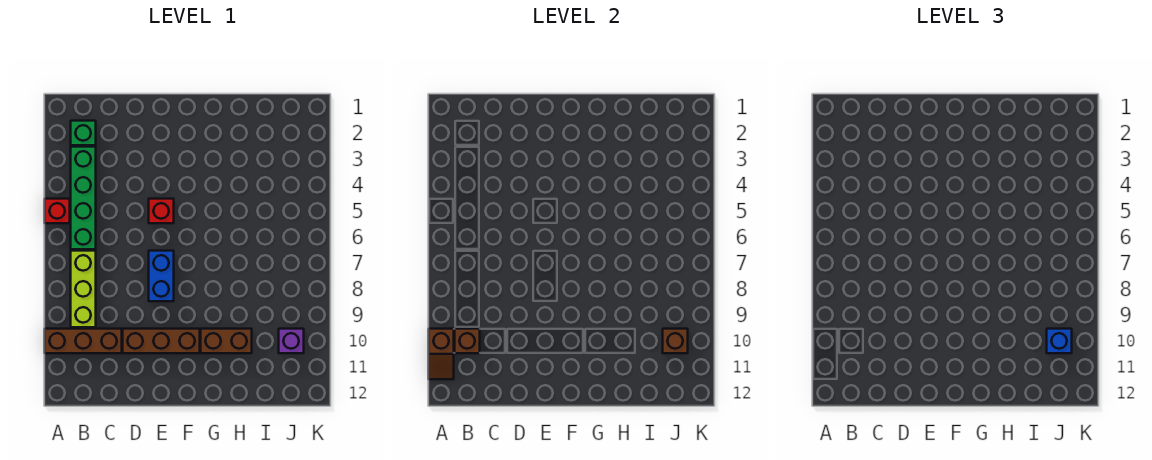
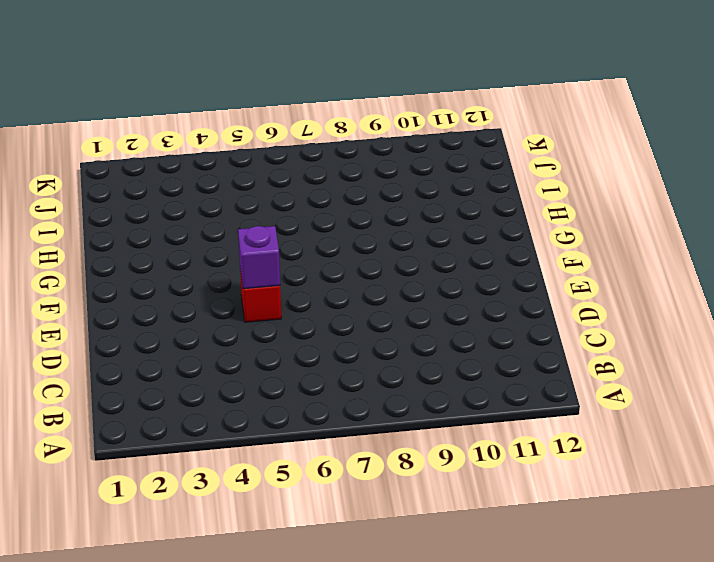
purple brick E5 level 2 -> purple brick J10 level 1
none -> red brick A5 level 1
none -> brown brick A10:C10 level 1
none -> green brick B2 level 1

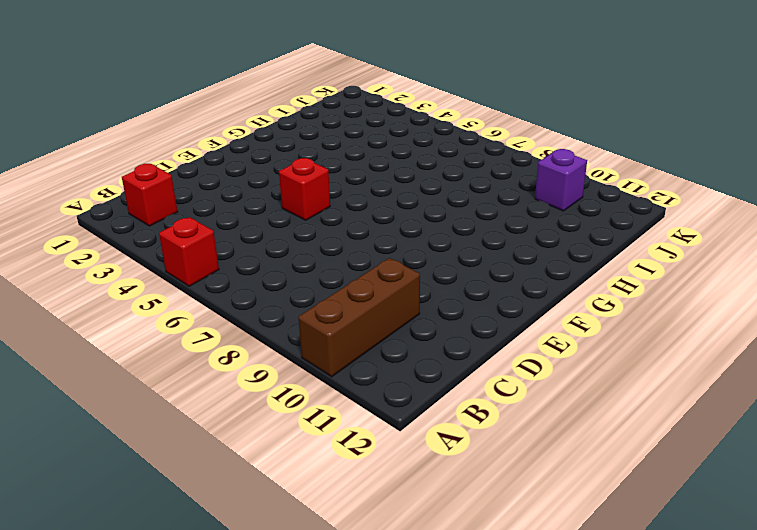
red brick B2 level 1 -> green brick B2 level 1
none -> green brick B3:B6 level 1
none -> lime brick B7:B9 level 1
none -> brown brick D10:F10 level 1

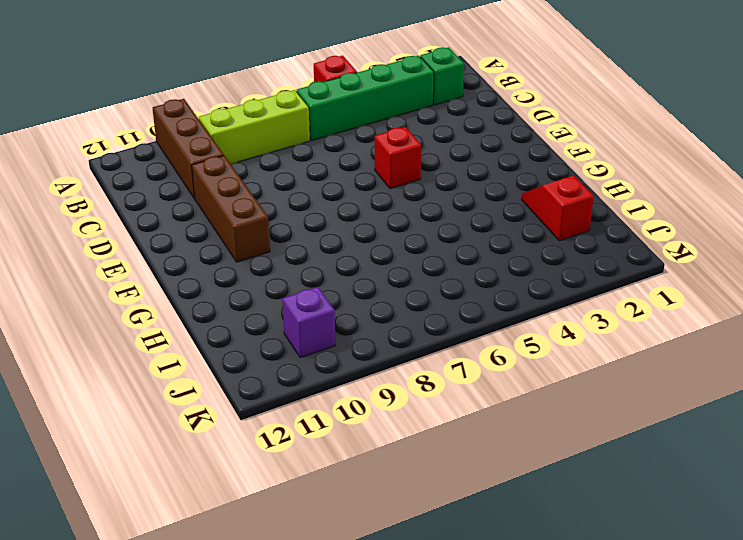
red slope H2:I2 level 1 top I -> none
none -> blue brick E7:E8 level 1
none -> brown brick G10:H10 level 1
none -> brown slope A10:A11 level 2 top 10

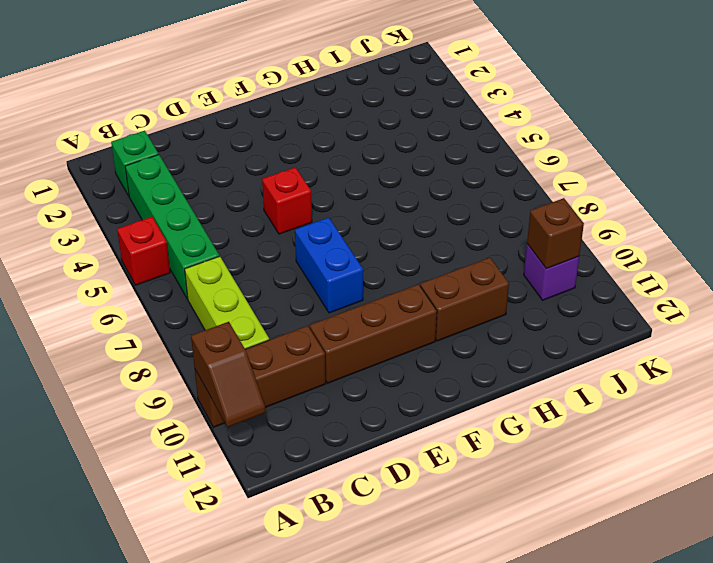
none -> brown brick B10 level 2
none -> blue brick J10 level 3

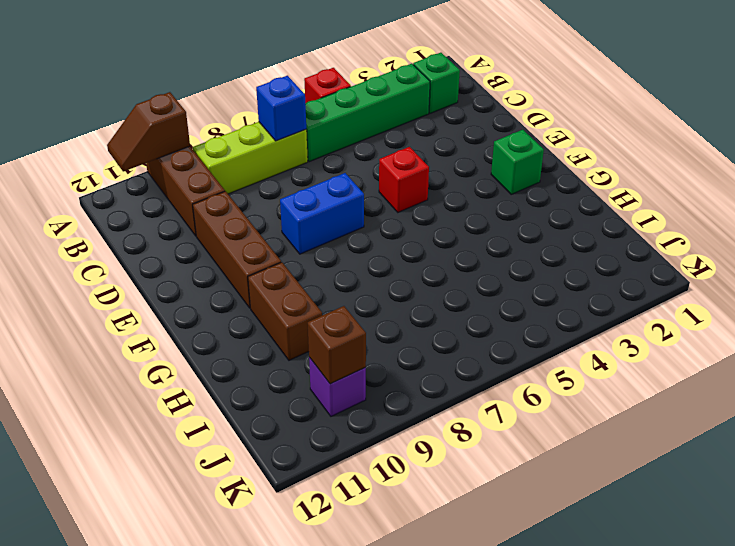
blue brick B7 level 2 -> blue brick J10 level 3
green brick F2 level 1 -> none
none -> brown brick B10 level 2

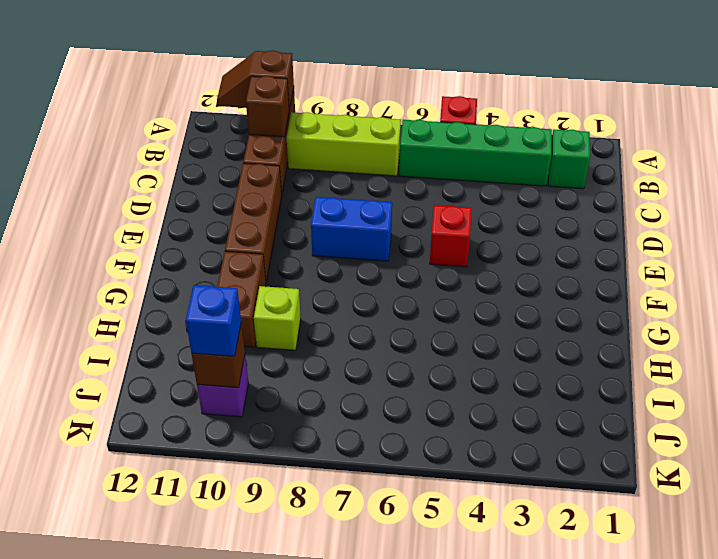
lime brick H9 level 1 -> none

